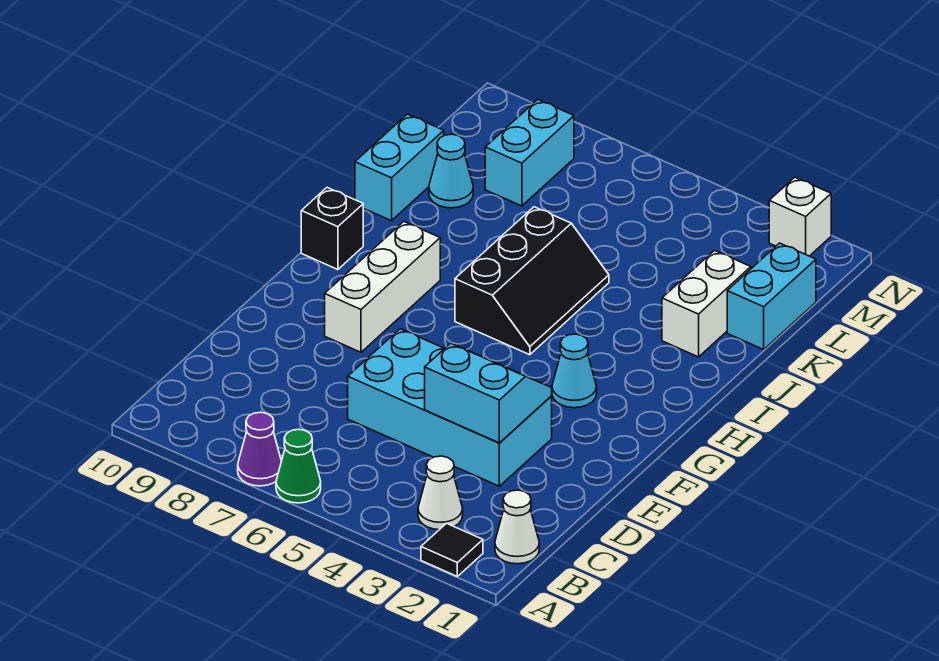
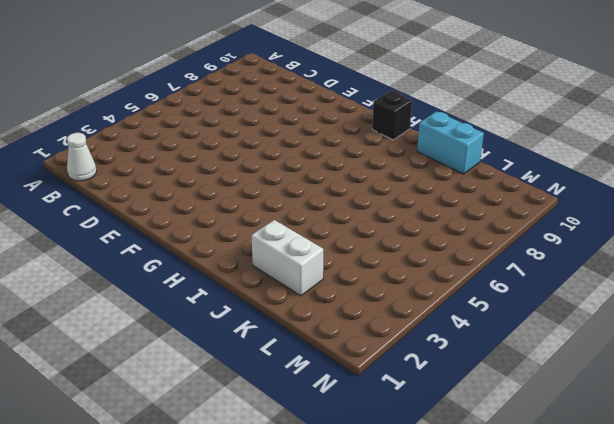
none -> black tile A2 level 1
none -> green cone A6 level 1
none -> purple cone A7 level 1

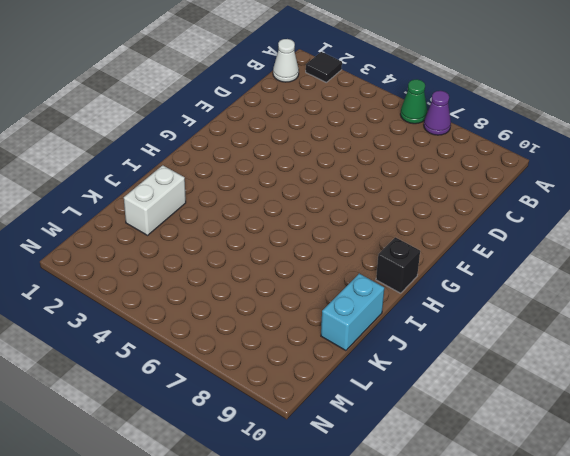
none -> white cone B3 level 1
none -> cyan brick D3:E6 level 1
none -> white brick F8:H8 level 1

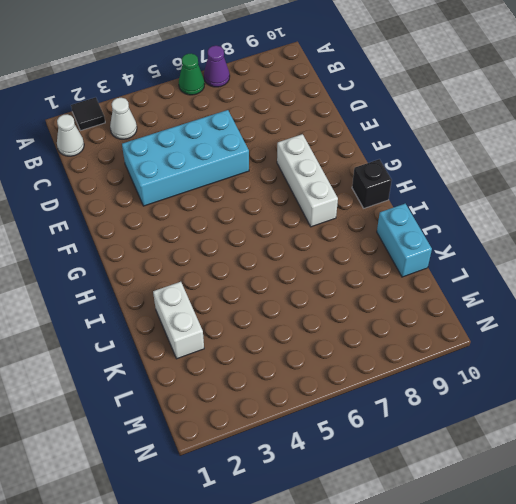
none -> cyan cone G3 level 1
none -> black slope H5:J6 level 1 top 6
none -> cyan brick K1:L1 level 1

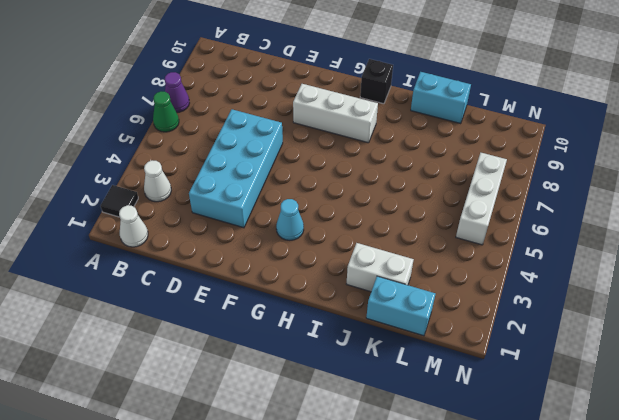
white brick M5:M7 level 1 -> none
none -> black slope H5:J6 level 1 top 6
none -> cyan cone K9 level 1
none -> cyan brick L8:M8 level 1

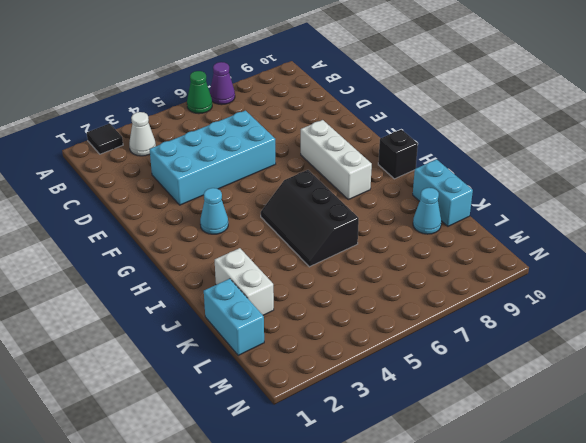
none -> white cone B1 level 1
none -> cyan brick L8:M8 level 1
none -> white brick N2 level 1

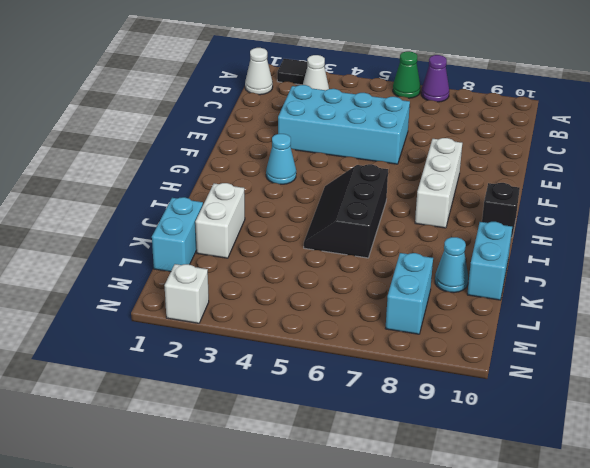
none -> cyan slope D3:E4 level 2 top D

